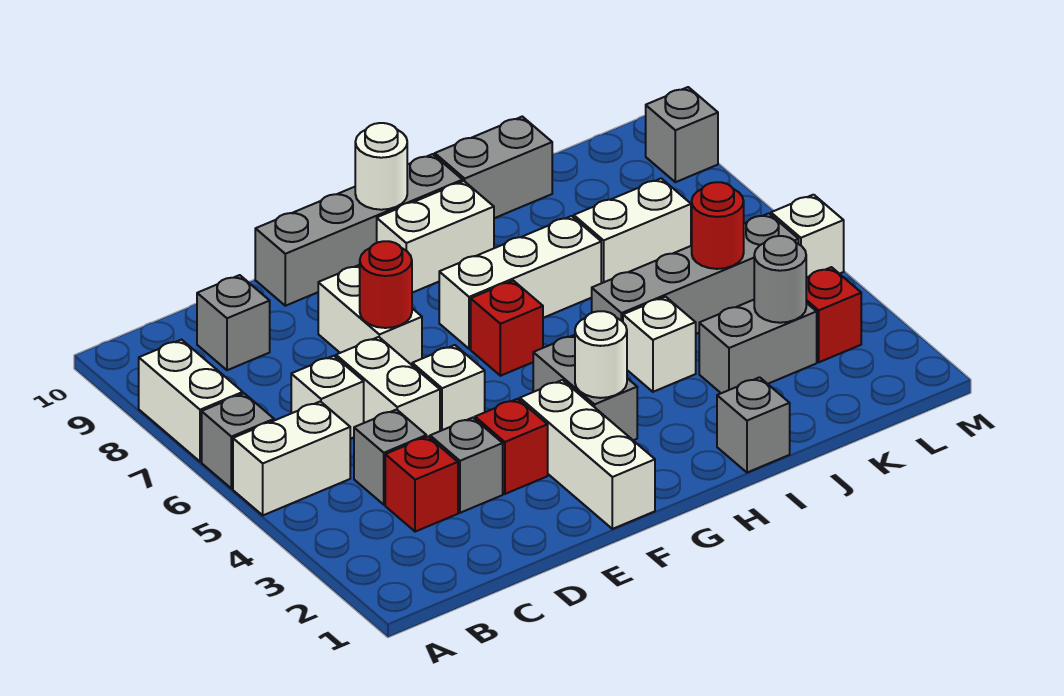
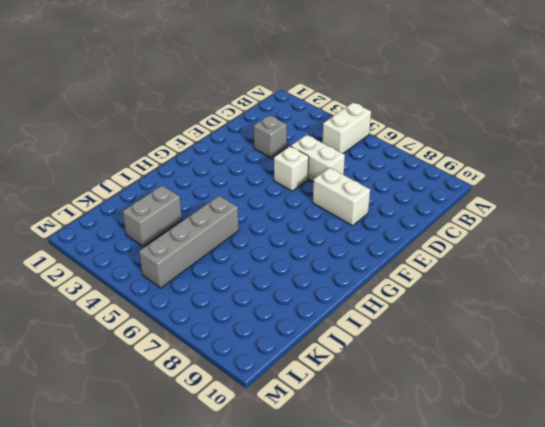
none -> grey brick A6 level 1
none -> white brick A7:A8 level 1
none -> red brick C3 level 1
none -> grey brick C4 level 1

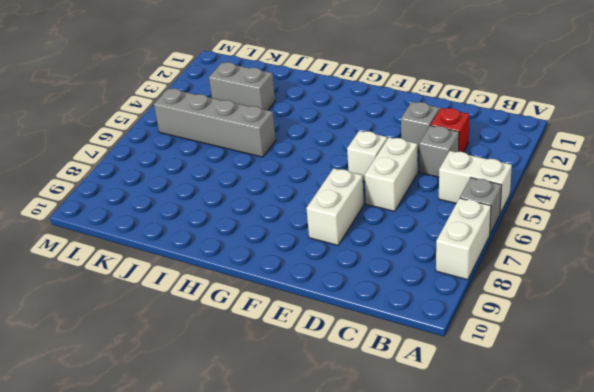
none -> white brick C6 level 1
none -> grey brick C9 level 1
none -> red brick E3 level 1
none -> grey brick E10:H10 level 1

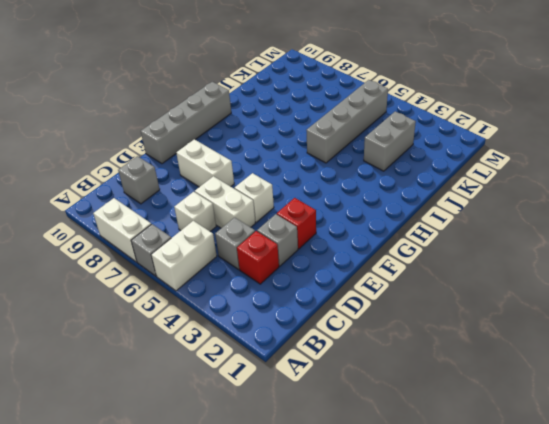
none -> white brick F1:F3 level 1
none -> grey brick G3:G4 level 1
none -> red brick G6 level 1
none -> white brick G7:I7 level 1

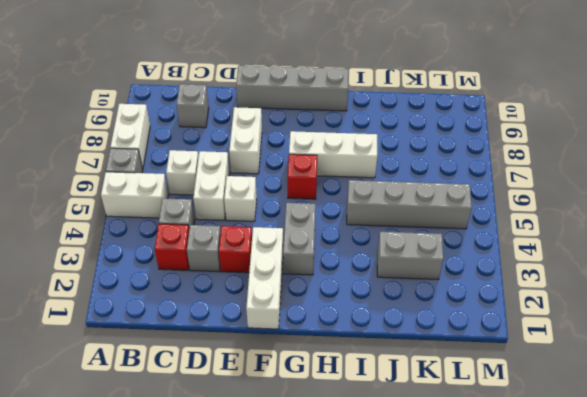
none -> white brick G9:H9 level 1
none -> grey brick I1 level 1
none -> white brick I4 level 1
none -> grey brick I10:J10 level 1

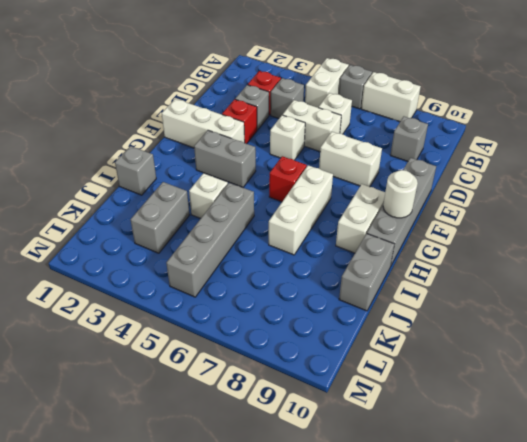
none -> white brick J7:K7 level 1
none -> red brick L3 level 1
none -> white brick M5 level 1
none -> grey brick M9 level 1

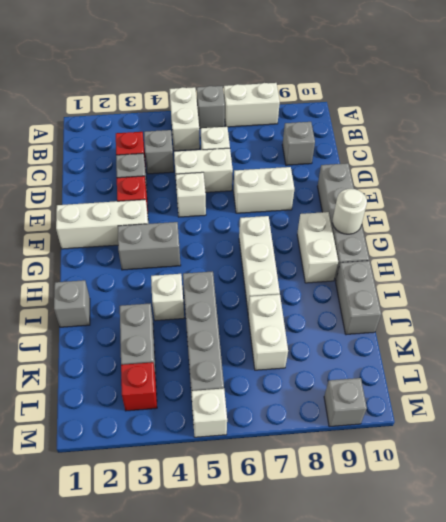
none -> red brick G6 level 1
none -> red round brick E7 level 2
none -> white round brick G3 level 2
none -> grey round brick K3 level 2

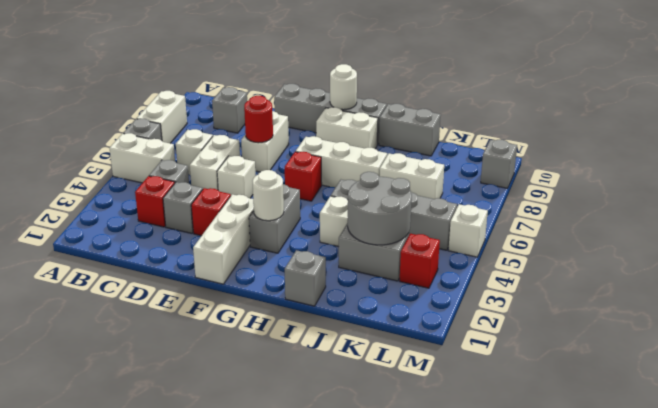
grey round brick J3:K4 level 2 -> grey round brick K3 level 2
none -> red round brick K5 level 2

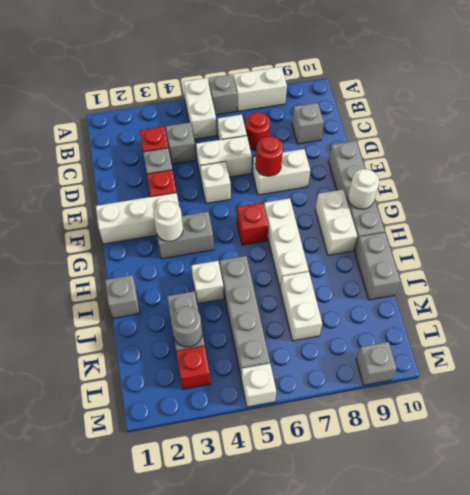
red round brick C7 level 1 -> red round brick K5 level 2

